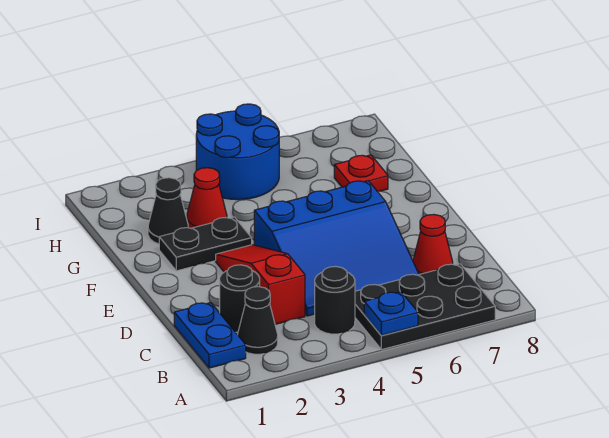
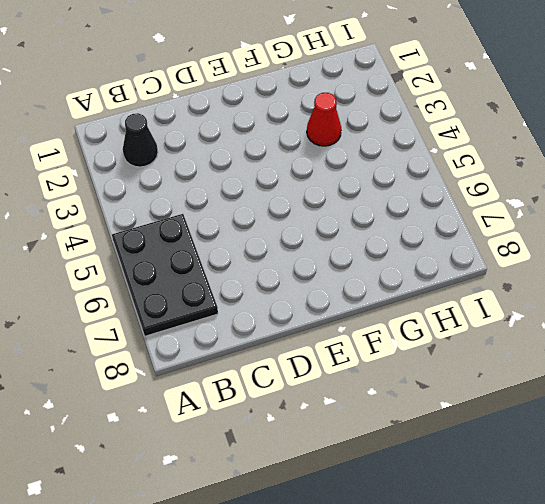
none -> blue plate B1:C1 level 1
none -> black round brick B4 level 1
none -> black round brick C2 level 1

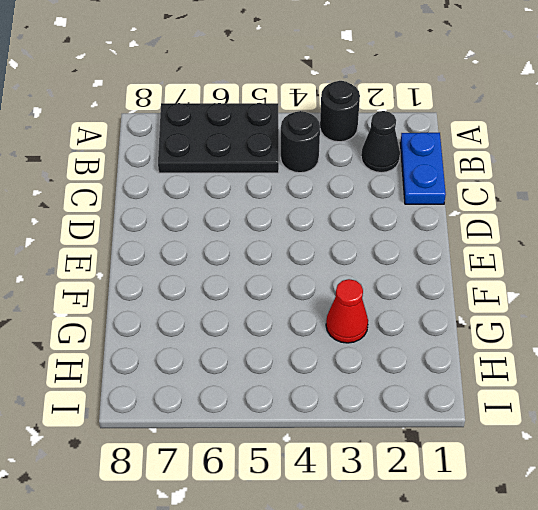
black round brick A3 level 1 -> black round brick C2 level 1
none -> red slope C3:E3 level 1 top C
none -> blue slope C4:E6 level 1 top E
none -> red cone C7 level 1

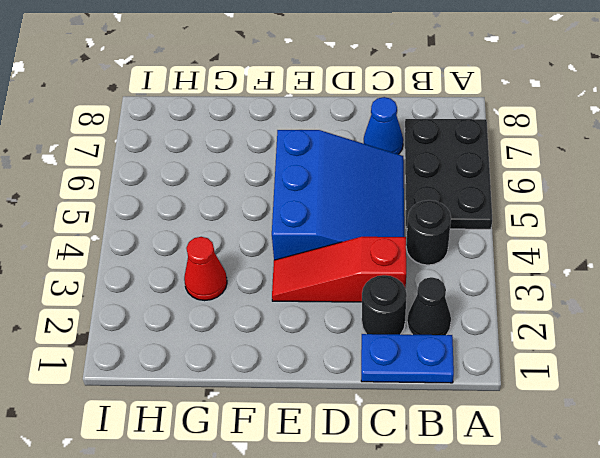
blue cone C7 level 1 -> red cone C7 level 1
none -> black plate F2:F3 level 1
none -> black cone G2 level 1
none -> red plate G7 level 1

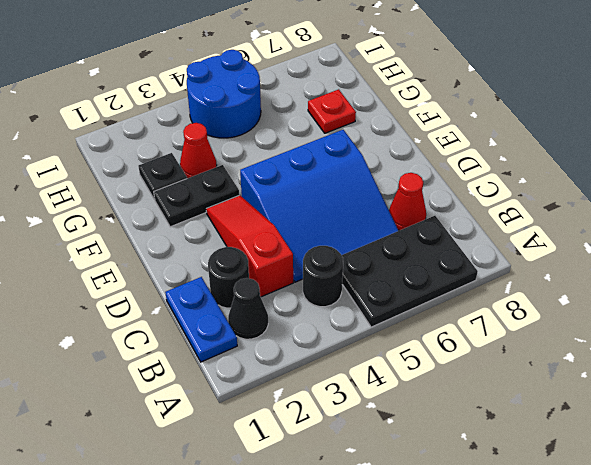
black plate G2 level 1 -> black cone G2 level 1
none -> blue plate A5 level 2

